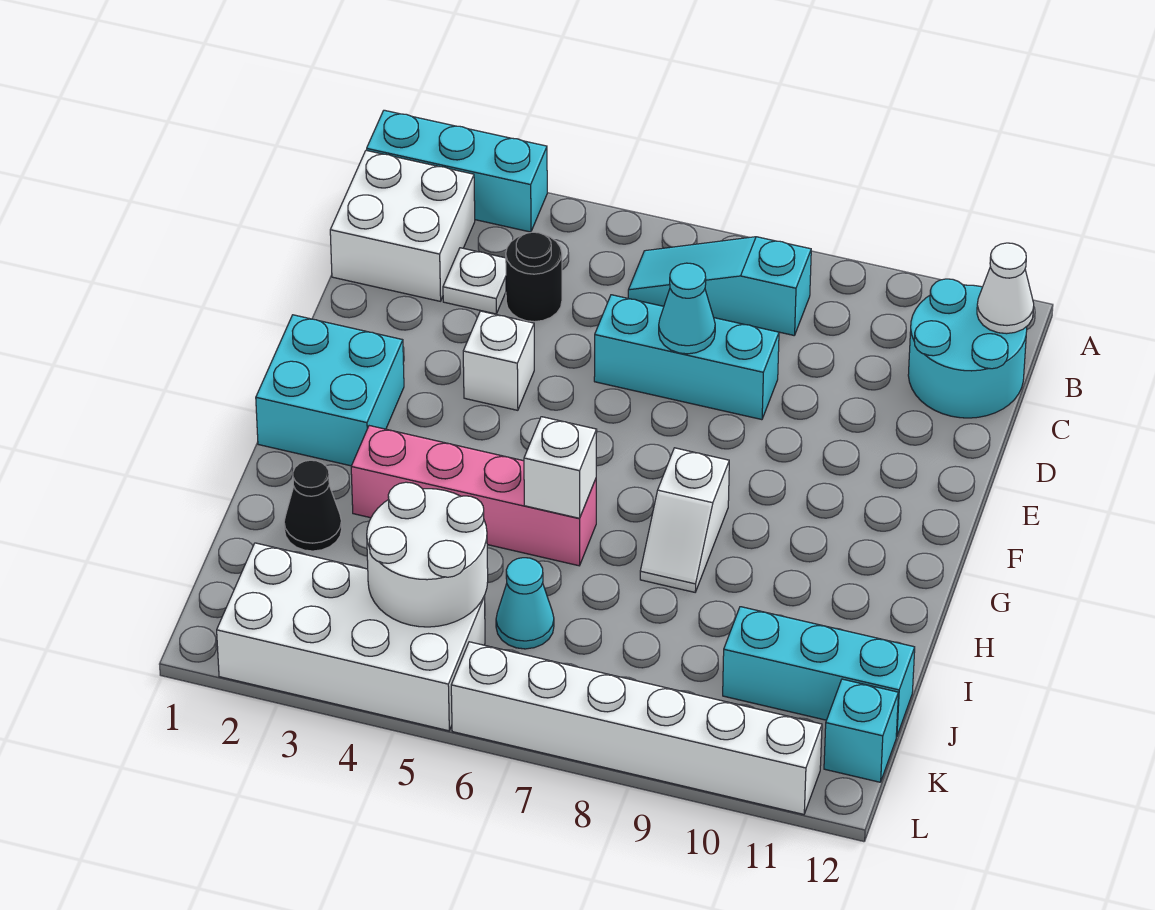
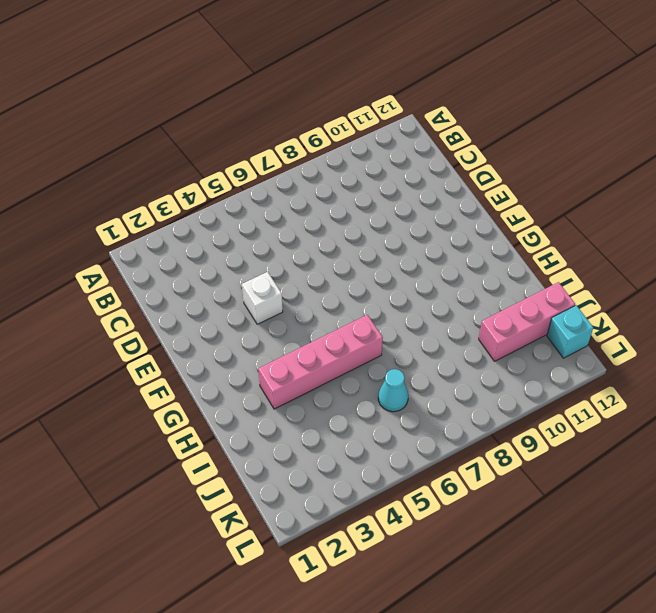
pink brick J10:J12 level 1 -> cyan brick J10:J12 level 1
none -> cyan brick A1:A3 level 1
none -> white brick B1:C2 level 1
none -> cyan slope B6:B8 level 1 top 8

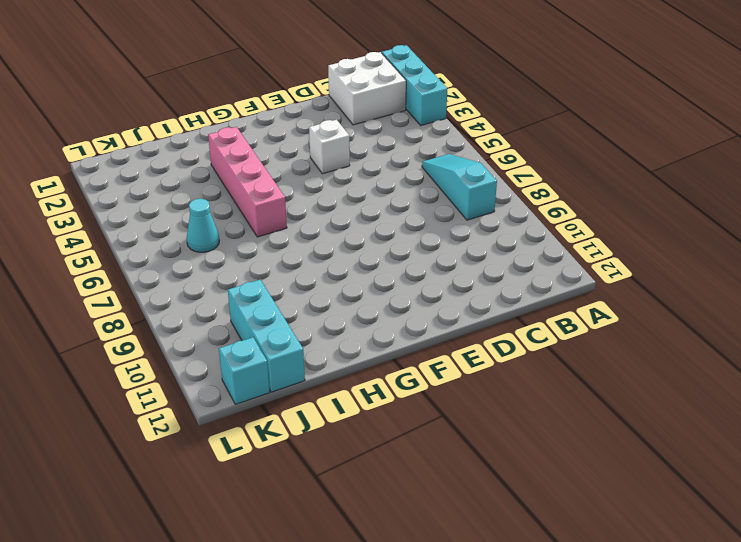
none -> cyan round brick B11:C12 level 1
none -> white plate C3 level 1
none -> black round brick C4 level 1

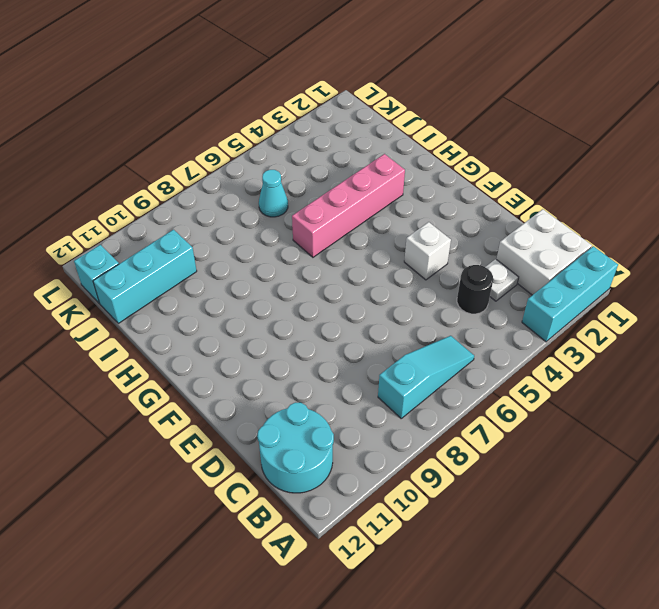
none -> cyan brick D6:D8 level 1
none -> cyan brick F1:G2 level 1
none -> white slope G8:H8 level 1 top G

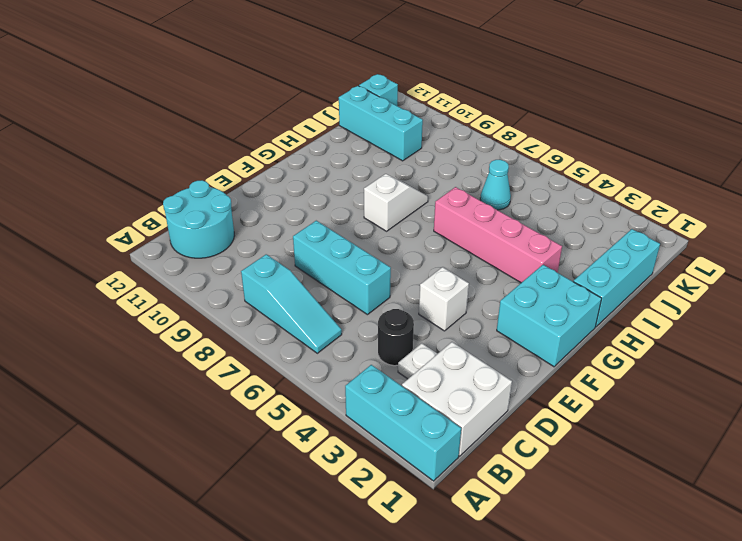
cyan brick H1:J1 level 1 -> none
none -> black cone I2 level 1
none -> white brick K2:L5 level 1
none -> white brick L6:L11 level 1

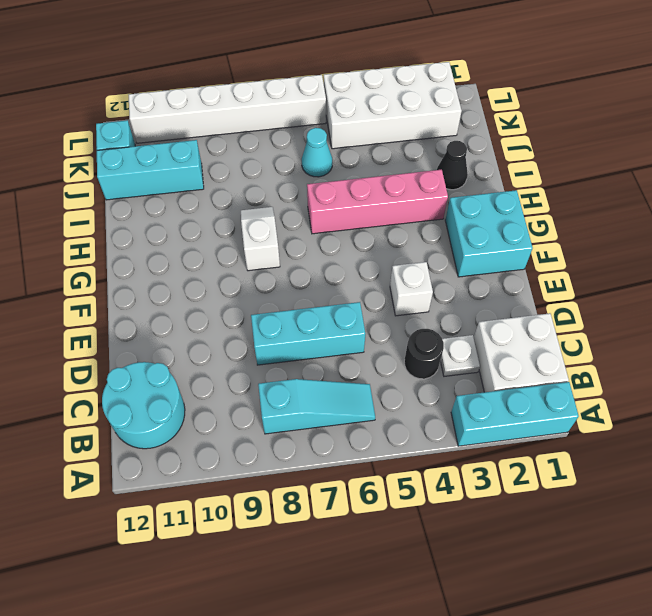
none -> white cone B12 level 2
none -> cyan cone D7 level 2
none -> white brick H6 level 2

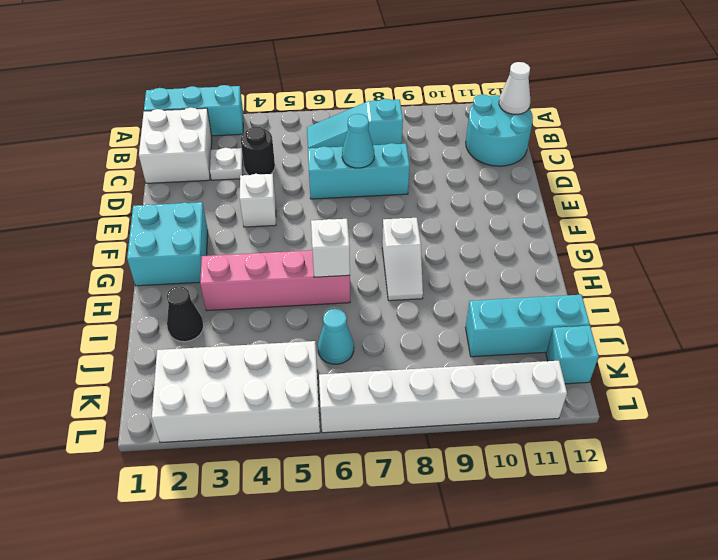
none -> white round brick J4:K5 level 2

